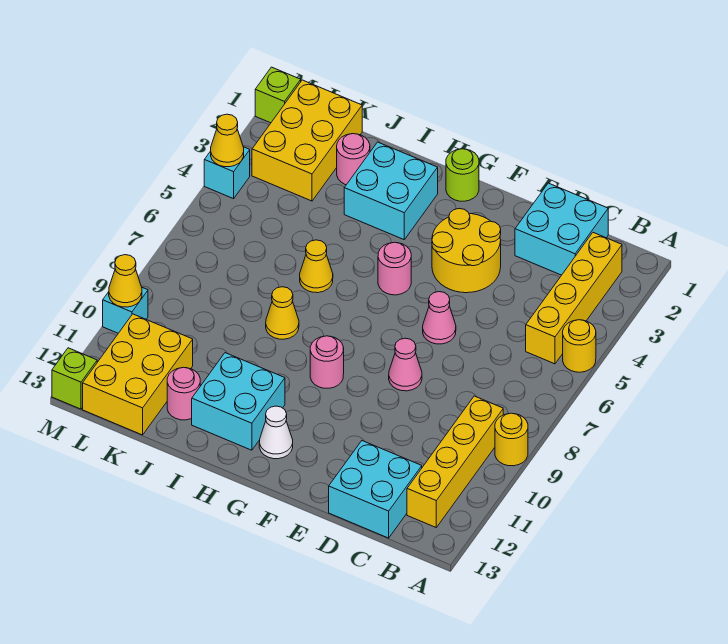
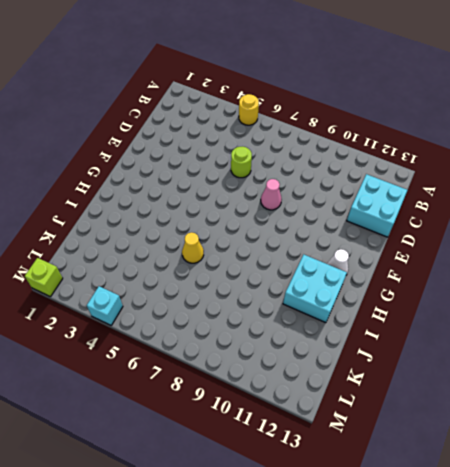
lime round brick D6 level 1 -> lime round brick G1 level 1
none -> yellow round brick A9 level 1
none -> yellow brick B2:B5 level 1
none -> yellow brick B9:B12 level 1

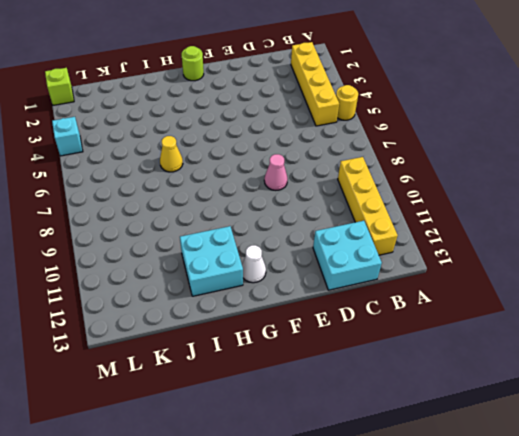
none -> yellow round brick A9 level 1
none -> cyan brick C1:D2 level 1
none -> yellow round brick E3:F4 level 1

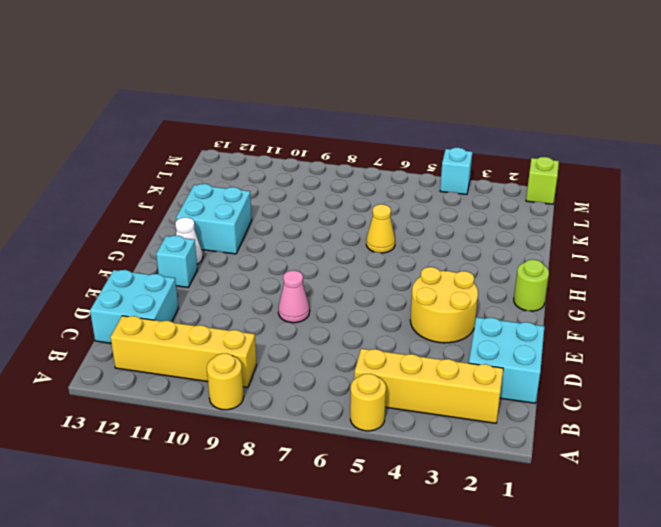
cyan brick F12 level 1 -> cyan brick M10 level 1
none -> pink cone E6 level 1
none -> pink round brick G5 level 1
none -> pink round brick G9 level 1

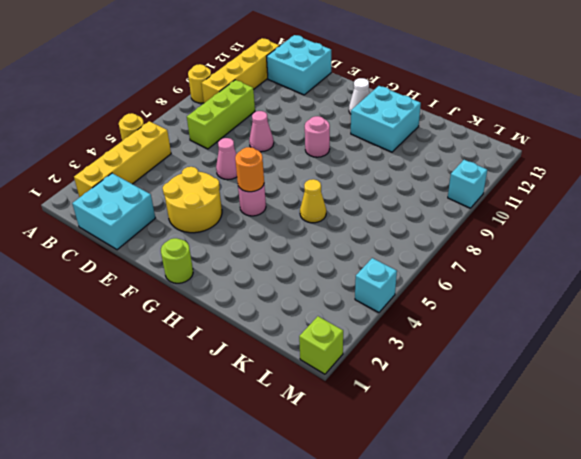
lime brick C7:C9 level 1 -> none
orange round brick G5 level 2 -> none
none -> cyan brick H2:I3 level 1
none -> yellow cone I8 level 1
none -> pink round brick J2 level 1

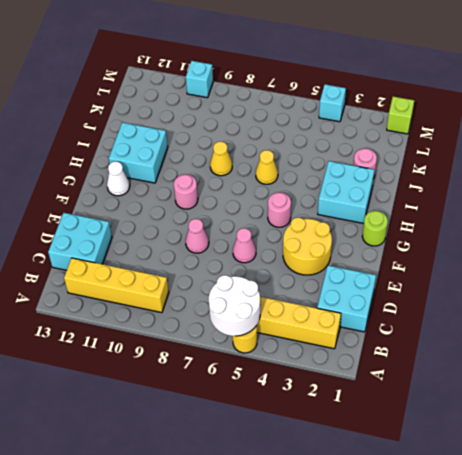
white round brick A5:B6 level 2 -> none
none -> yellow round brick A9 level 1
none -> pink round brick J12 level 1
none -> yellow brick K1:L3 level 1

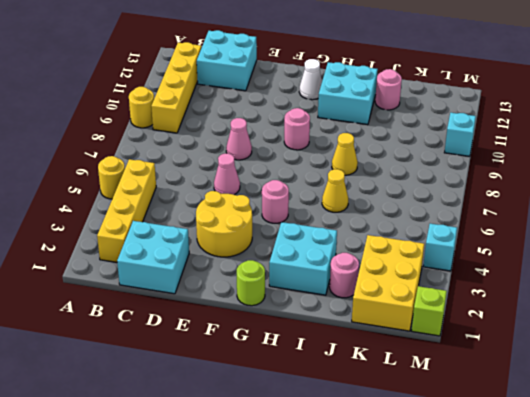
none -> yellow brick K11:L13 level 1
none -> lime brick M13 level 1
none -> yellow cone M4 level 2

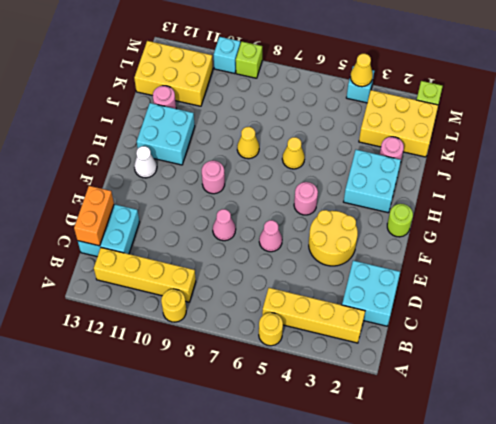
orange brick C13:D13 level 2 -> none
lime brick M9 level 1 -> lime brick M13 level 1
none -> yellow cone M10 level 2

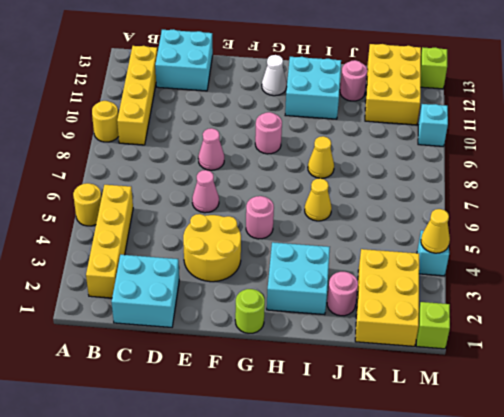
none -> yellow cone M10 level 2

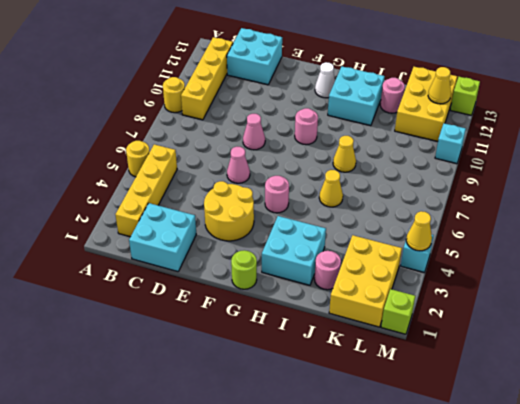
yellow cone L12 level 2 -> yellow cone M10 level 2

